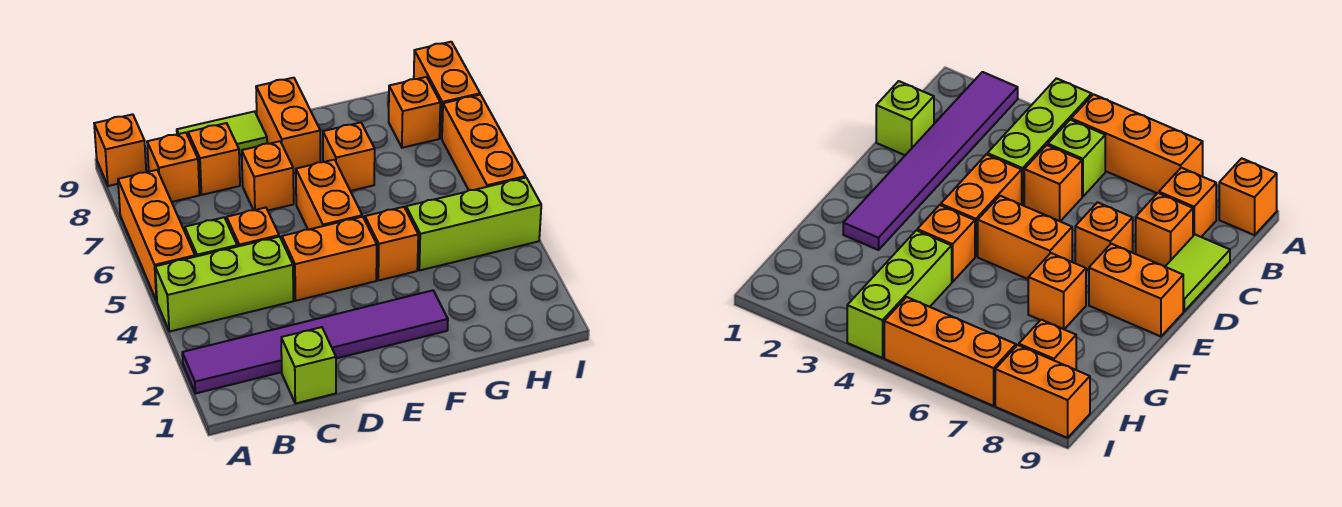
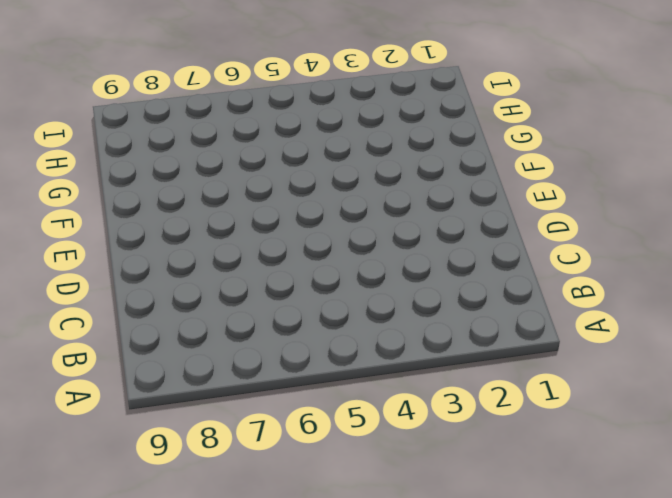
none -> purple tile A2:F2 level 1
none -> lime brick A4:C4 level 1
none -> orange brick A5:A7 level 1

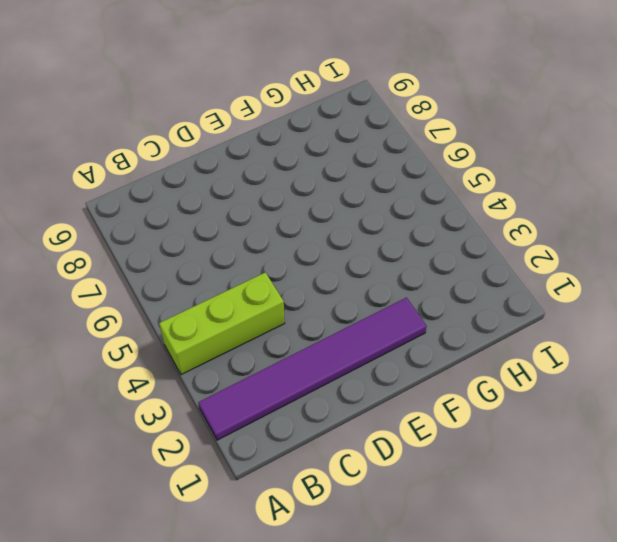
none -> orange brick A5:A7 level 1
none -> orange brick A9 level 1
none -> lime brick B5 level 1

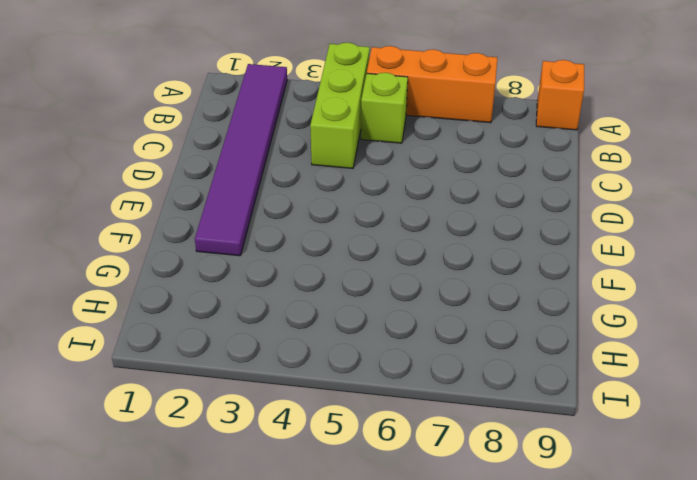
none -> orange brick B8 level 1
none -> lime brick C1 level 1
none -> orange brick C5 level 1

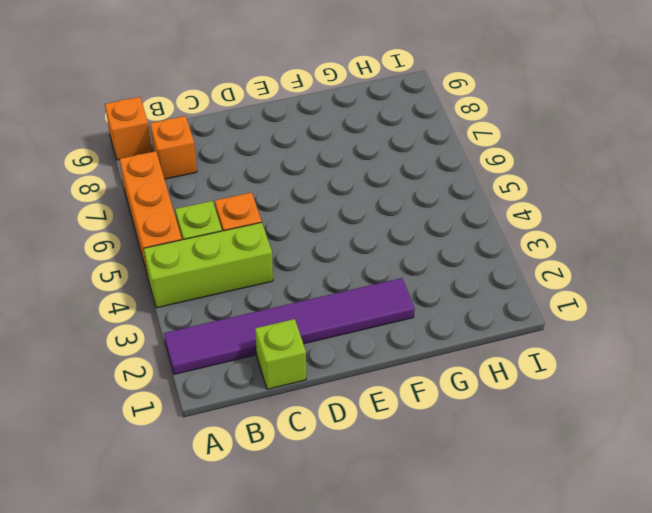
none -> orange brick C8 level 1
none -> lime tile C9:D9 level 1
none -> orange brick D4:E4 level 1

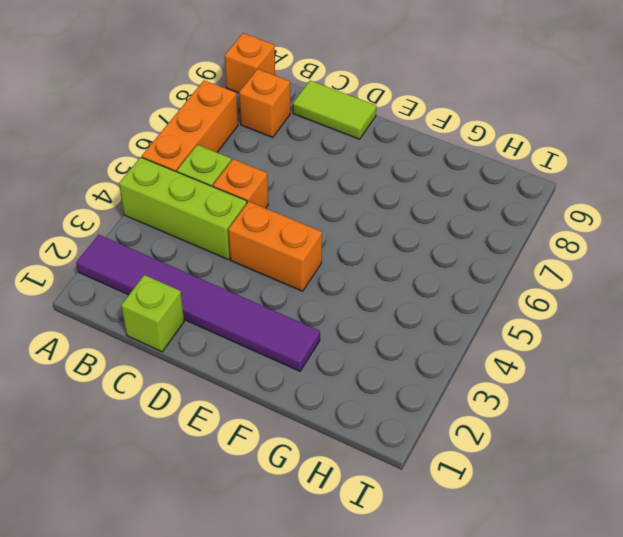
none -> orange brick C8 level 1
none -> orange brick D7 level 1
none -> orange brick E5:E6 level 1

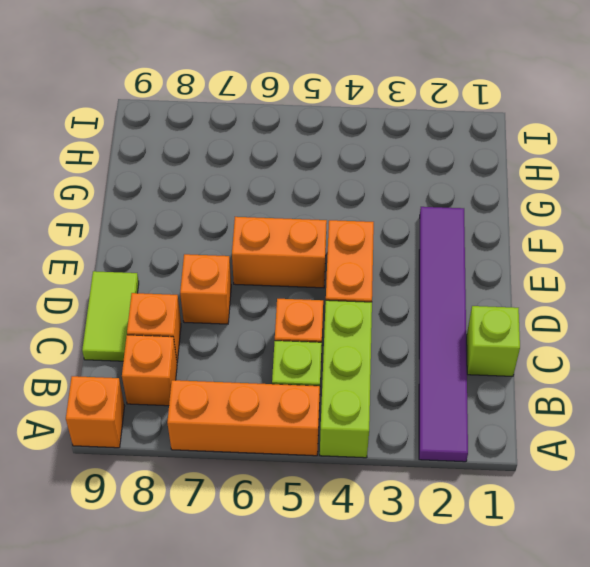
none -> orange brick E8:E9 level 1
none -> orange brick F4 level 1
none -> orange brick F7 level 1

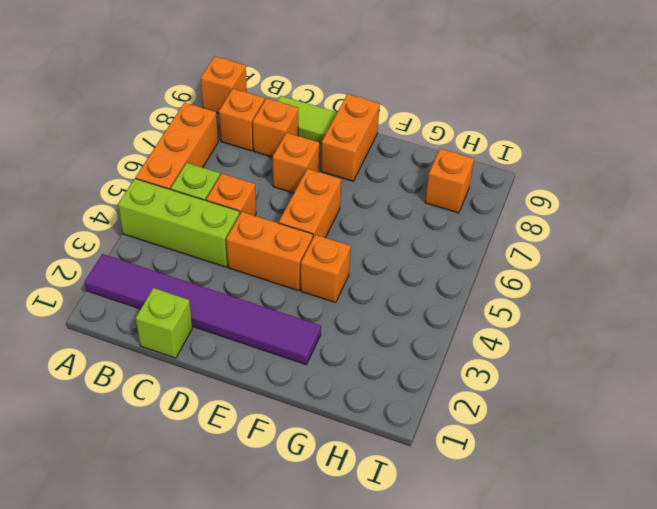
none -> orange brick F7 level 1
none -> lime brick G4:I4 level 1
none -> orange brick I5:I7 level 1

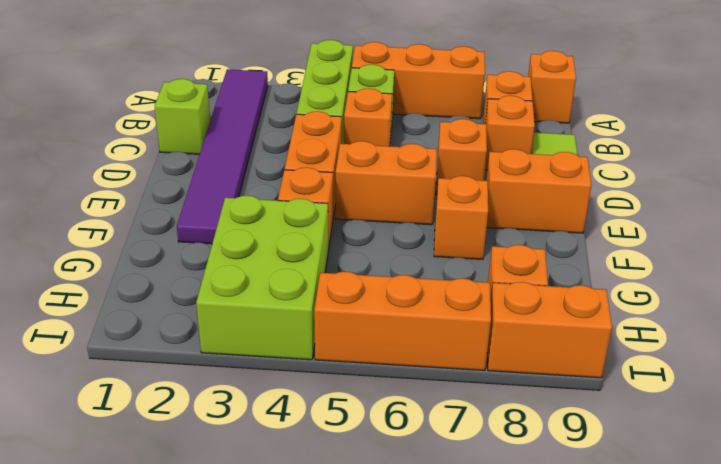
lime brick G3:I4 level 1 -> lime brick G4:I4 level 1

